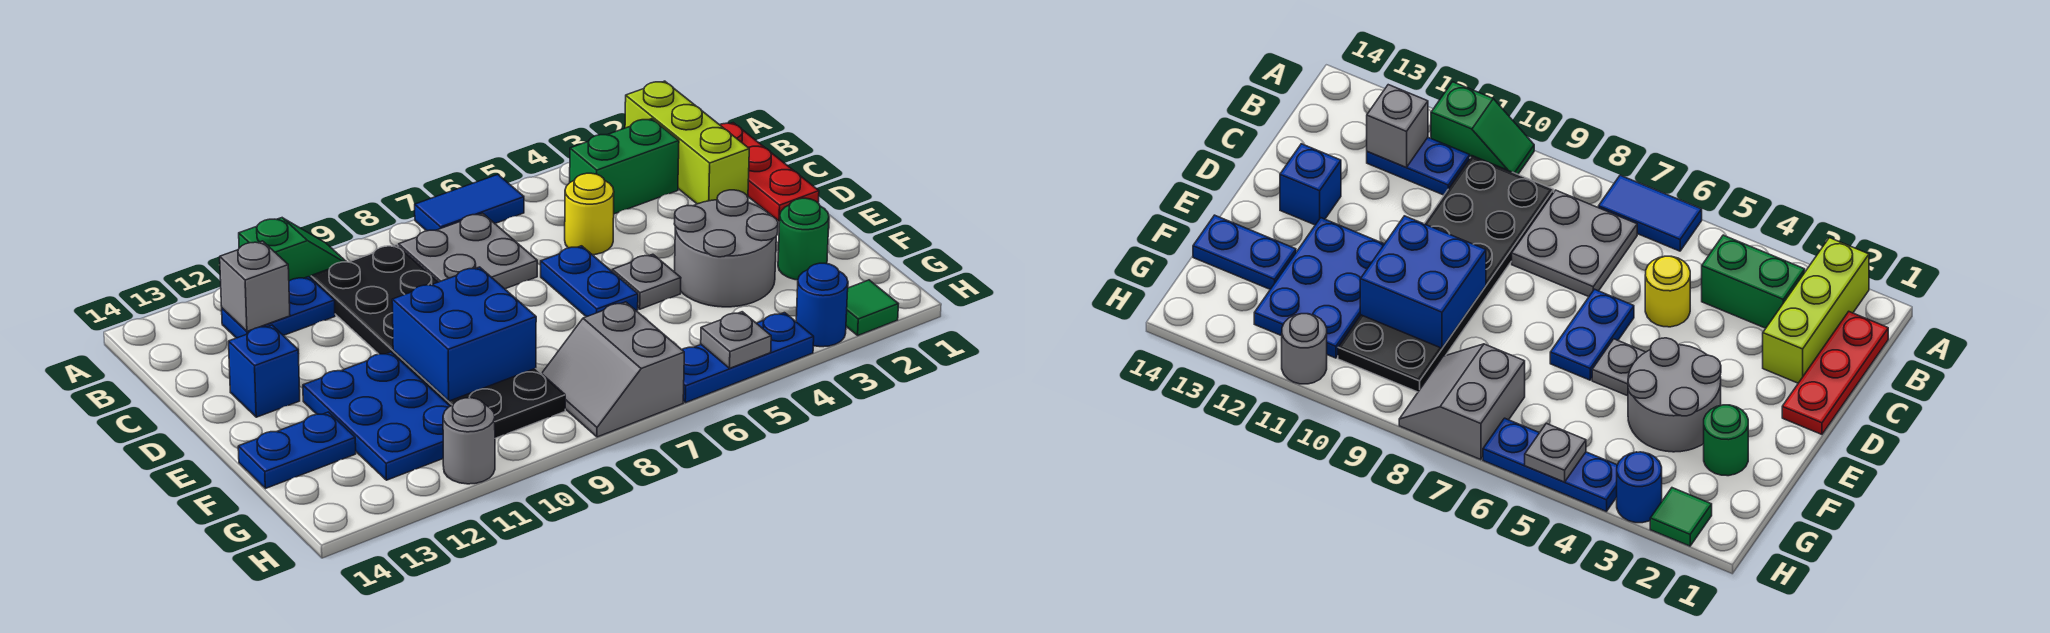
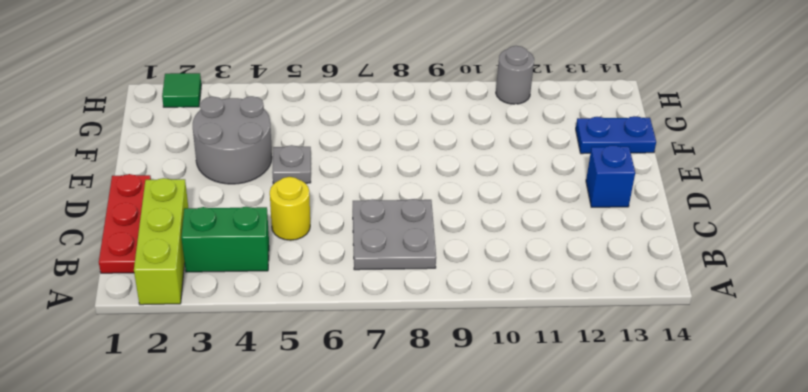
none -> blue tile A6:A7 level 1
none -> green slope A10:A11 level 1 top 11
none -> black plate B9:G10 level 1

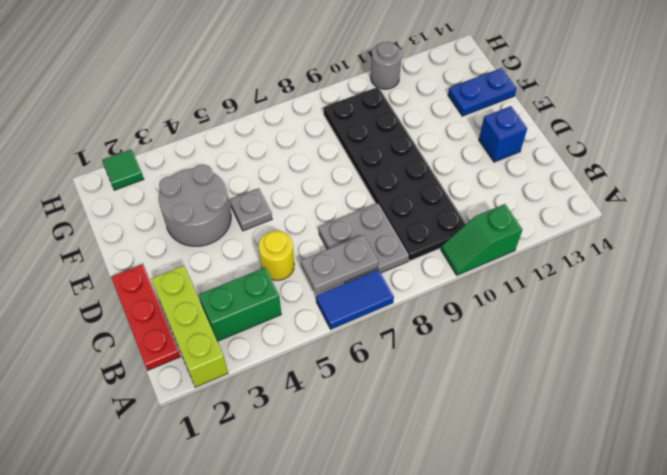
grey plate B6:B7 level 2 -> none
none -> blue plate B11:B12 level 1
none -> blue plate D6:E6 level 1
none -> blue plate E11:G12 level 1

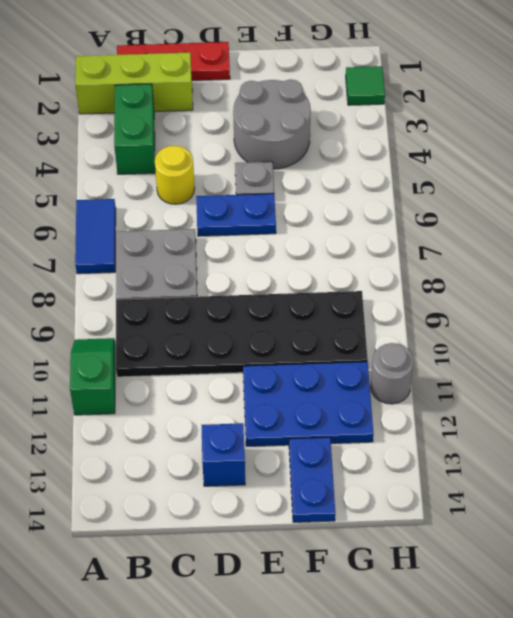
none -> blue plate B11:B12 level 1
none -> green round brick F2 level 1
none -> grey slope G7:H8 level 1 top 7

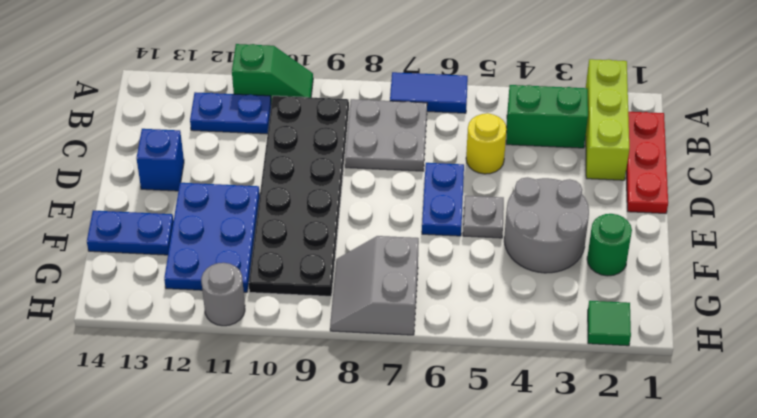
none -> blue round brick H3 level 1
none -> blue plate H4:H6 level 1
none -> grey brick B12 level 2

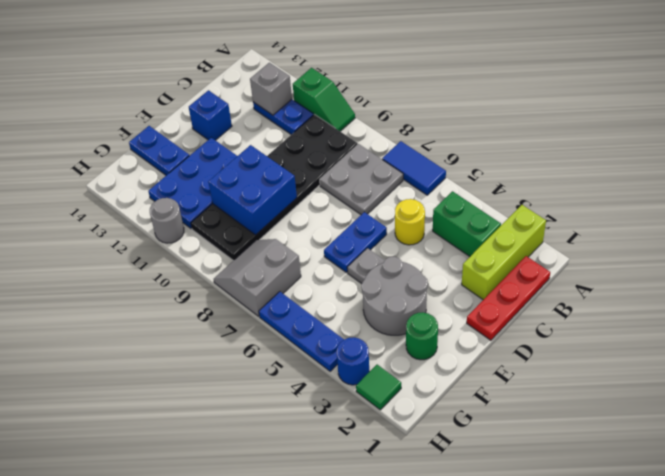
none -> grey plate H5 level 2

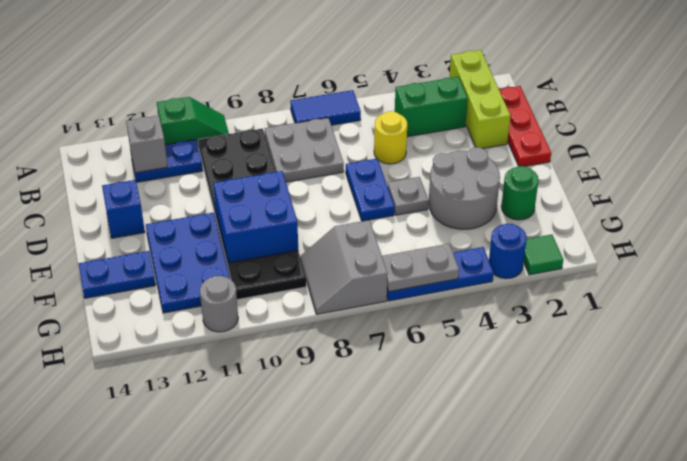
grey plate H5:H6 level 2 -> grey plate H5 level 2

